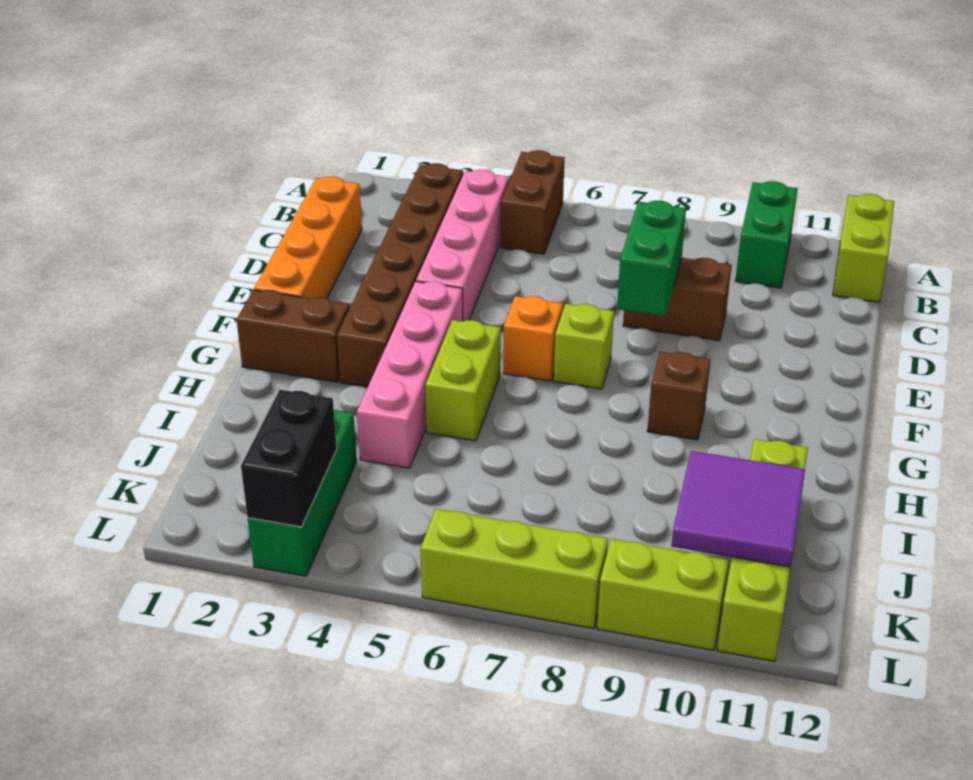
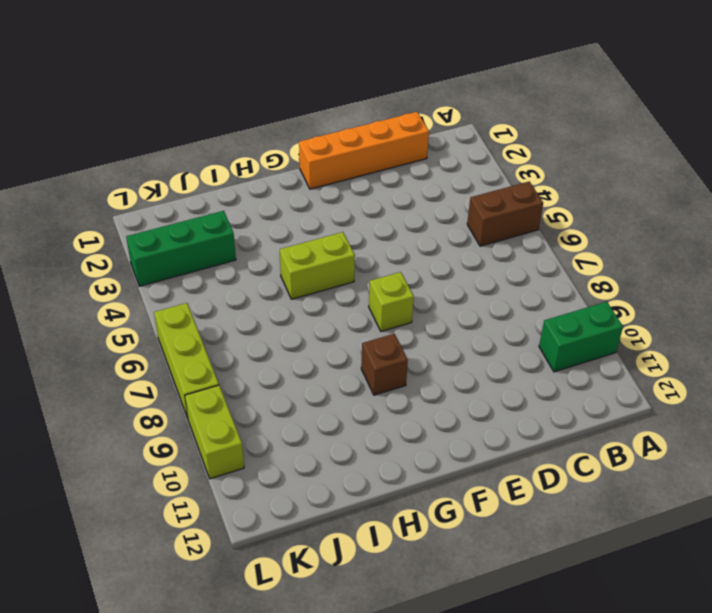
none -> lime brick A12:B12 level 1
none -> brown brick B3:G3 level 1
none -> pink brick B4:E4 level 1

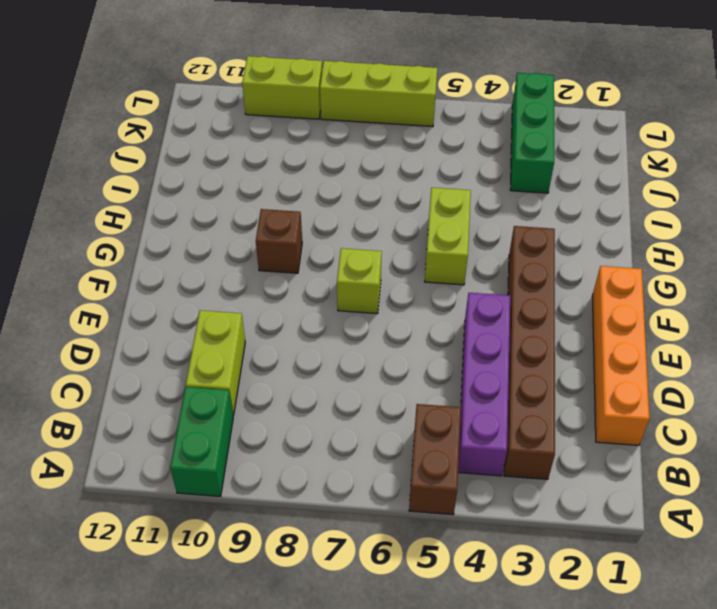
purple brick B4:E4 level 1 -> pink brick B4:E4 level 1
lime brick C10:D10 level 1 -> lime brick A12:B12 level 1
none -> brown brick D8:D9 level 1
none -> pink brick F4:I4 level 1
none -> orange brick F6 level 1

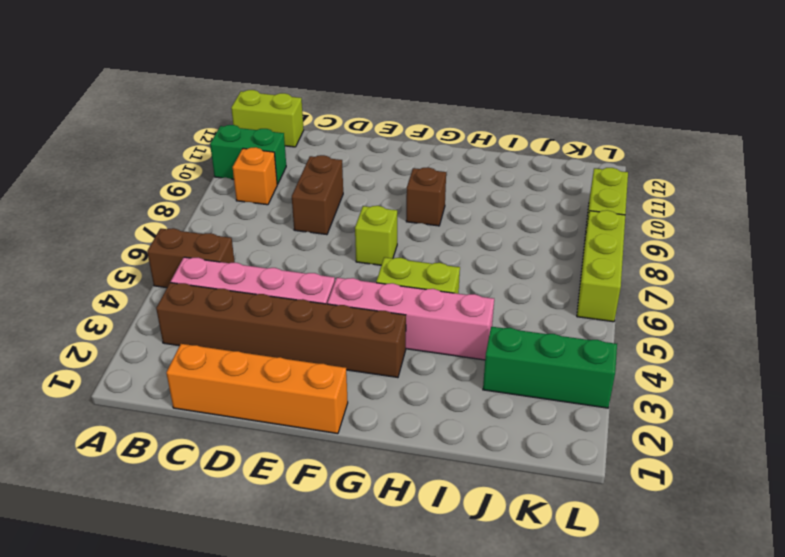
orange brick B9 level 1 -> orange brick F6 level 1
none -> brown brick G1:G2 level 1
none -> lime brick I11:L11 level 1
none -> green brick D8:E8 level 2

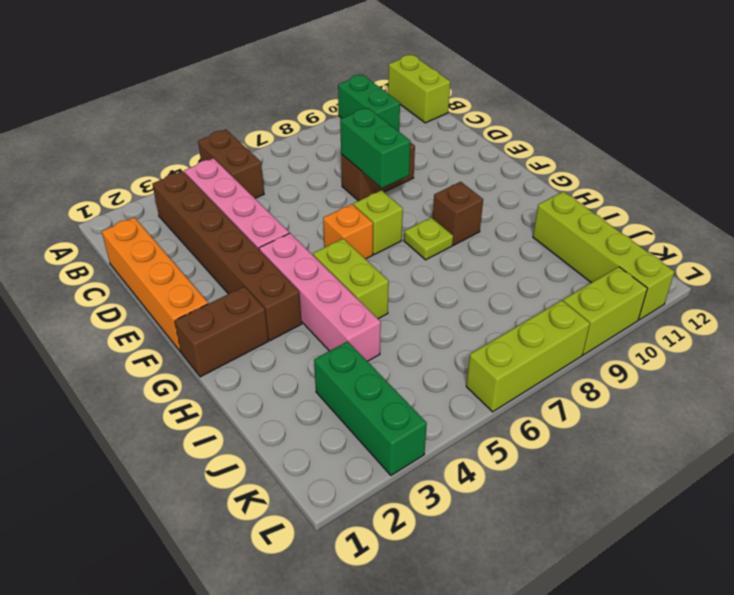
lime plate G8 level 1 -> none
none -> purple tile J10:K11 level 2
none -> black brick K3:L3 level 2

